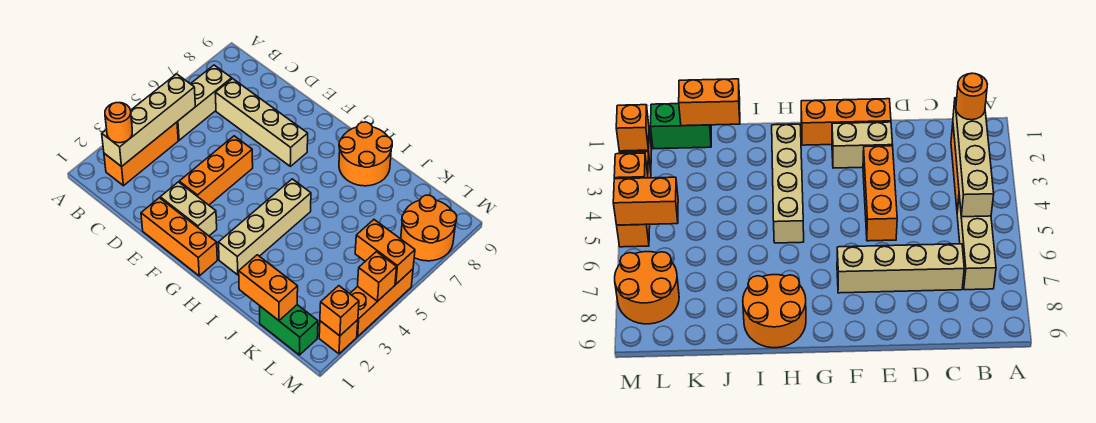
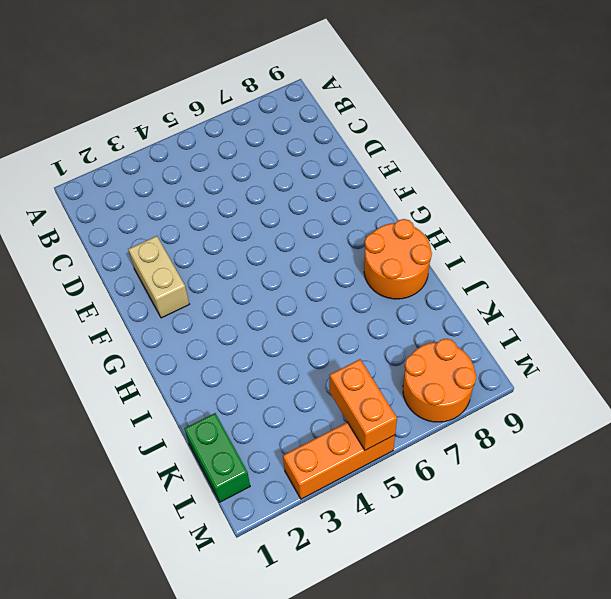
none -> orange brick B2:B4 level 1
none -> tan brick B5:B7 level 1
none -> tan brick C7:F7 level 1

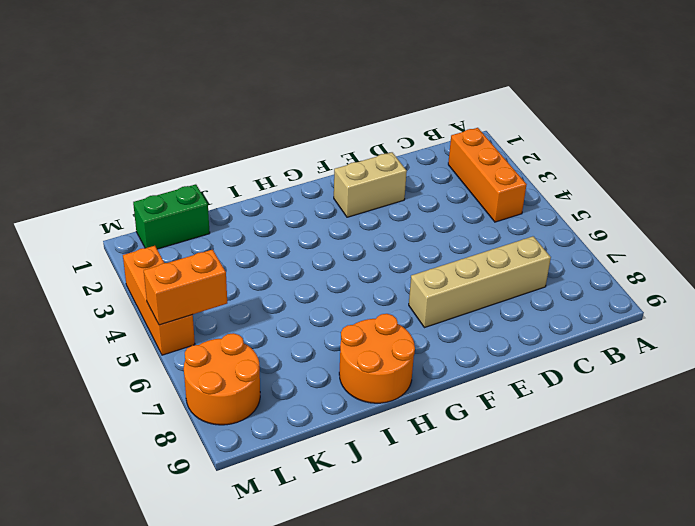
none -> tan brick B5:B7 level 1
none -> orange brick E1:G1 level 1
none -> orange brick E3:E5 level 1

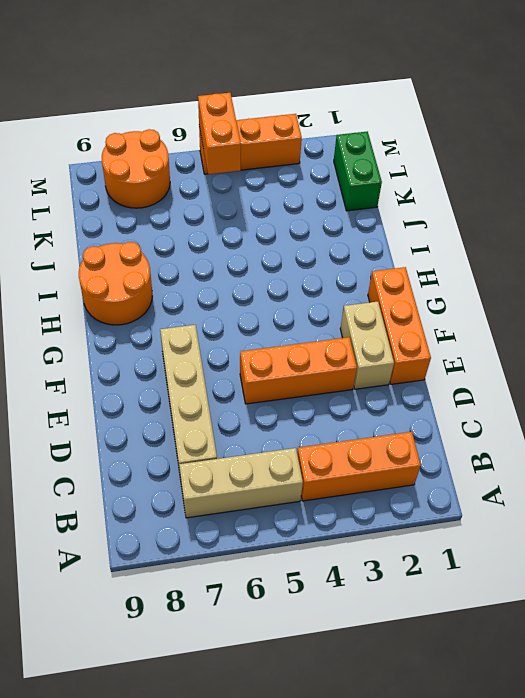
none -> tan brick H2:H5 level 1
none -> orange brick M2 level 1
none -> tan brick B2:B5 level 2

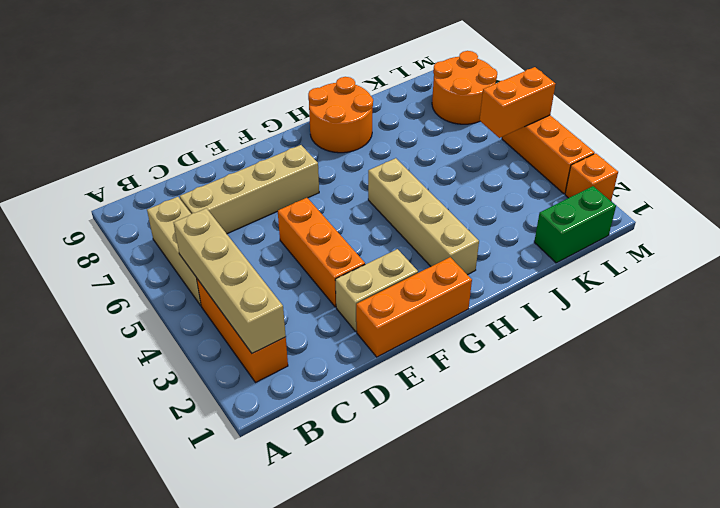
none -> orange brick J1:K1 level 2
none -> orange brick M2 level 2
none -> orange brick M4 level 2

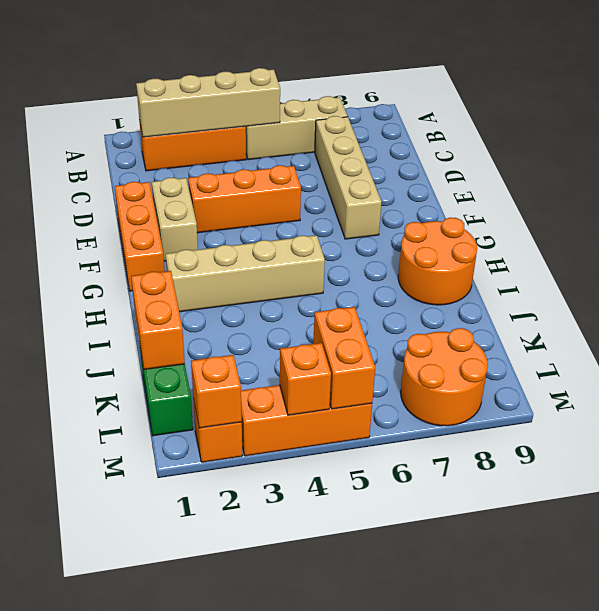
none -> orange round brick B2 level 3

